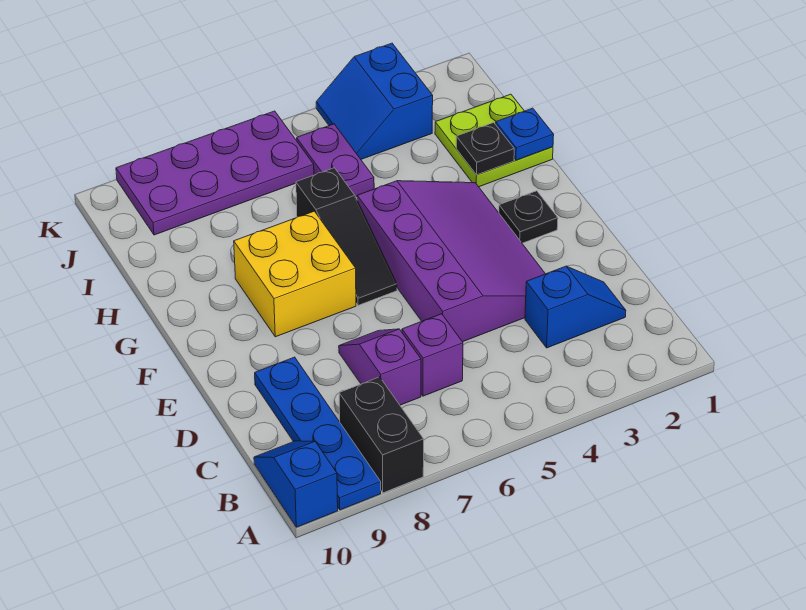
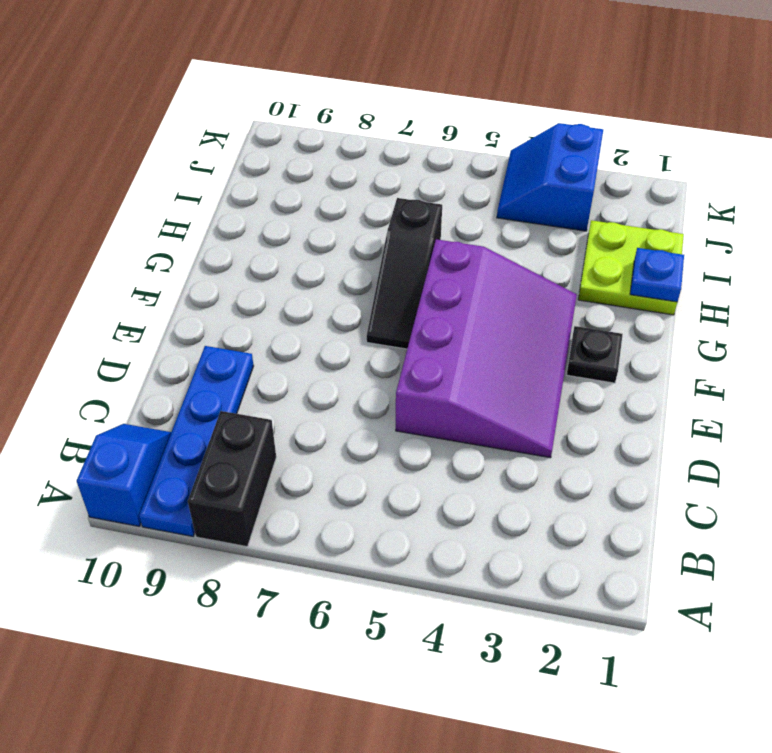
none -> blue slope C2:C3 level 1 top 3
none -> purple brick C6 level 1
none -> purple slope C7:D7 level 1 top C

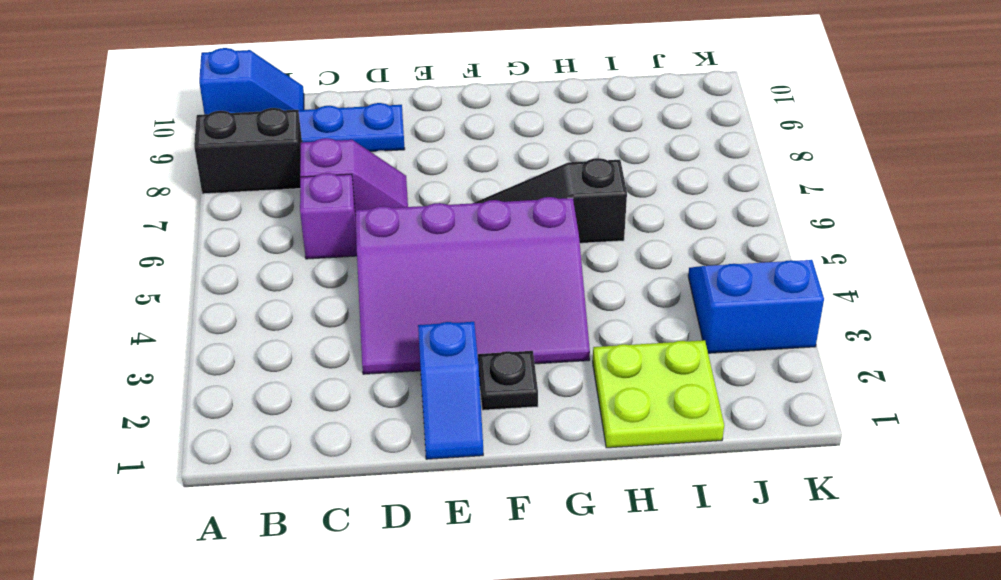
blue slope E1:E2 level 1 top 2 -> blue slope C2:C3 level 1 top 3
none -> yellow brick F7:G8 level 1
none -> purple plate I5:J5 level 1
none -> purple plate J6:K9 level 1

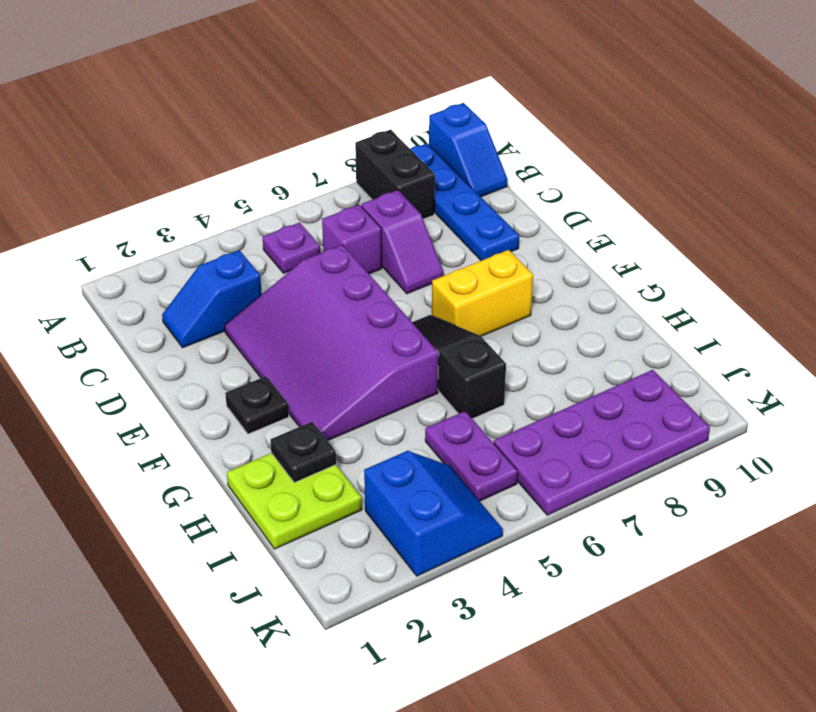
purple plate B5 level 1 -> none
yellow brick F7:F8 level 1 -> yellow brick F7:G8 level 1
none -> blue plate H1 level 2

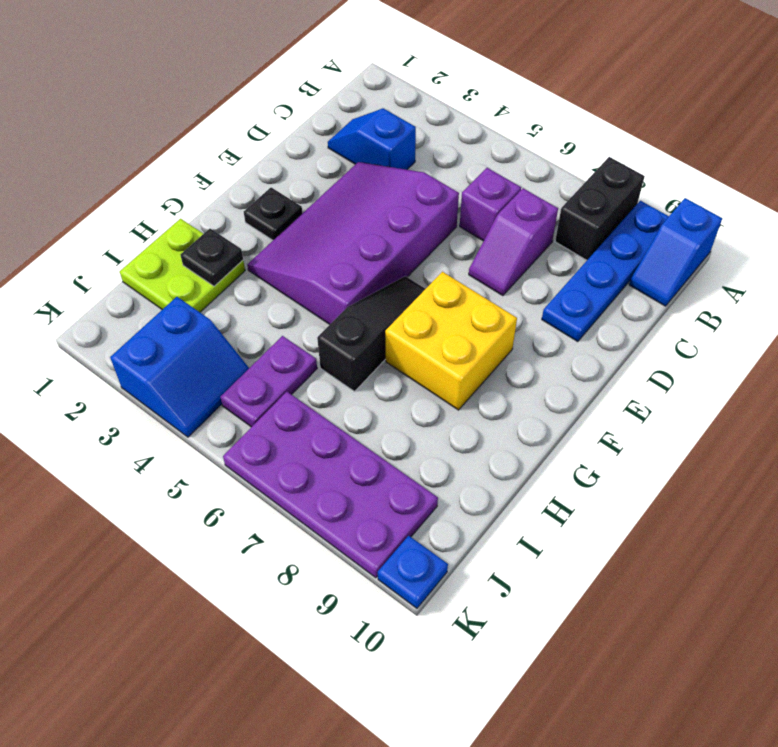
blue plate K10 level 1 -> blue plate H1 level 2

